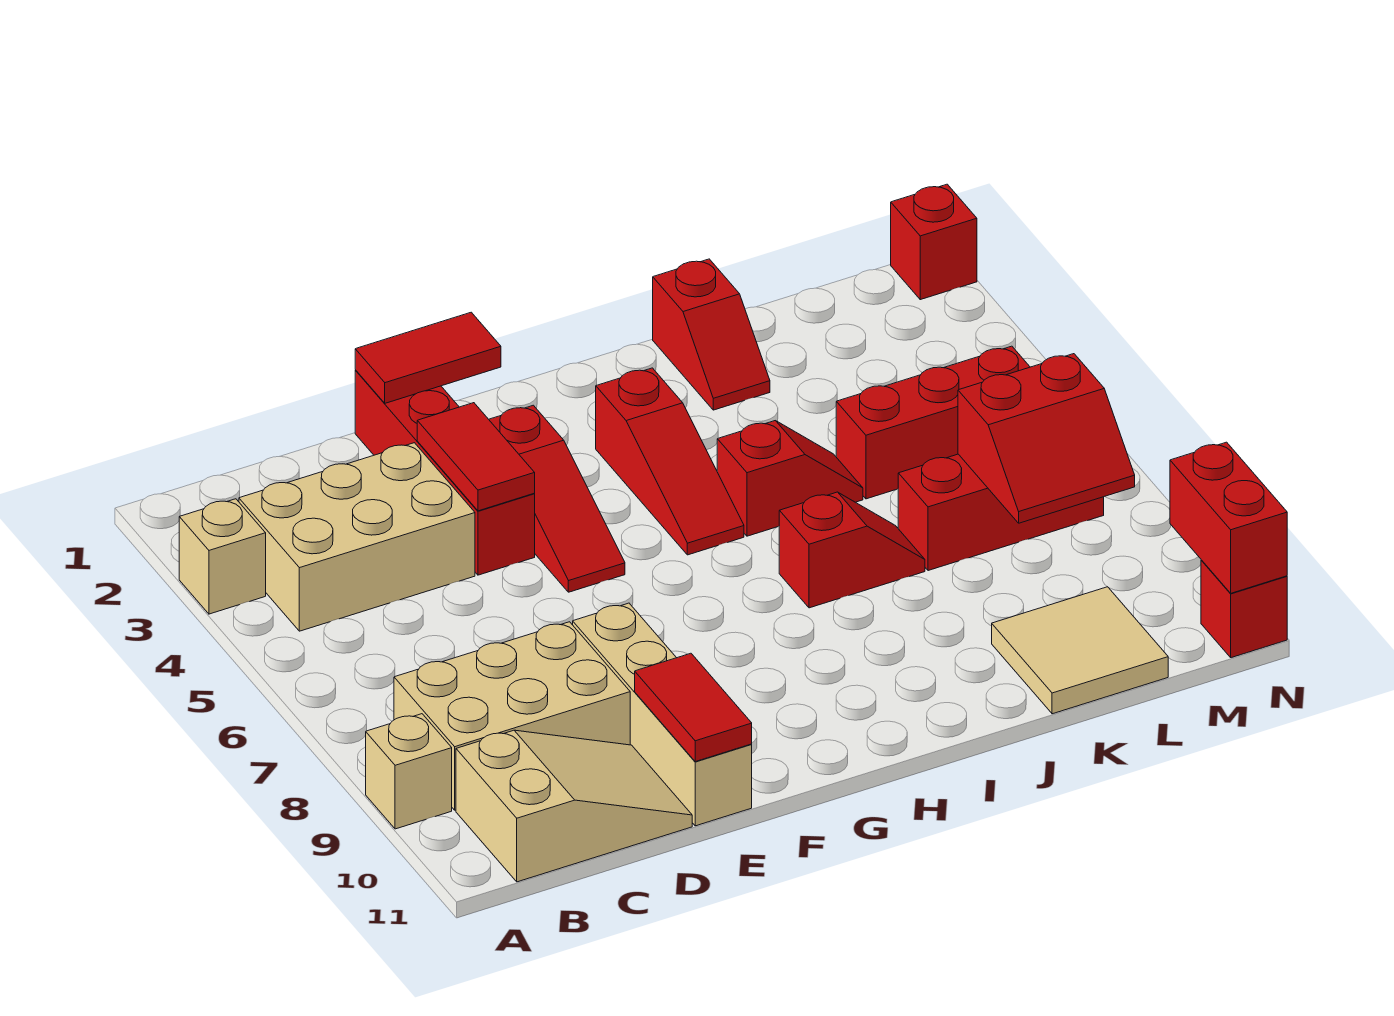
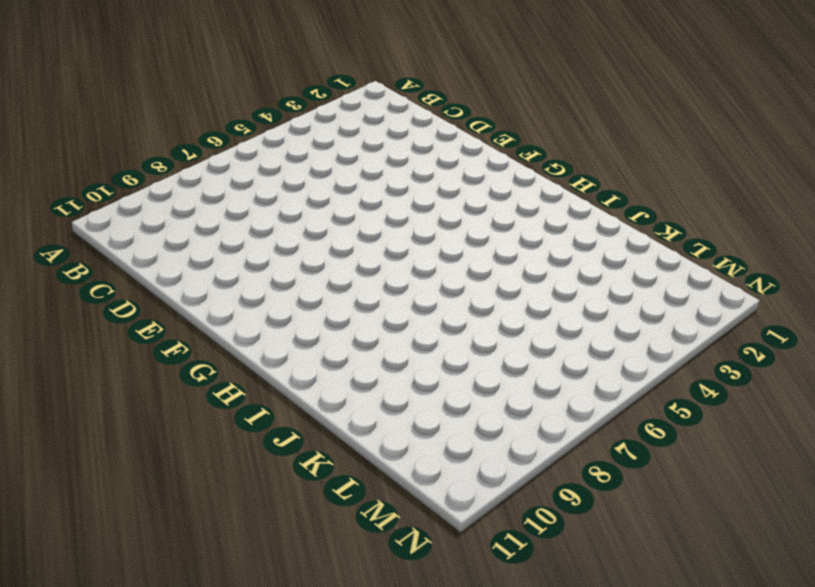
none -> tan brick A3 level 1
none -> tan brick A9 level 1
none -> tan brick B3:D4 level 1

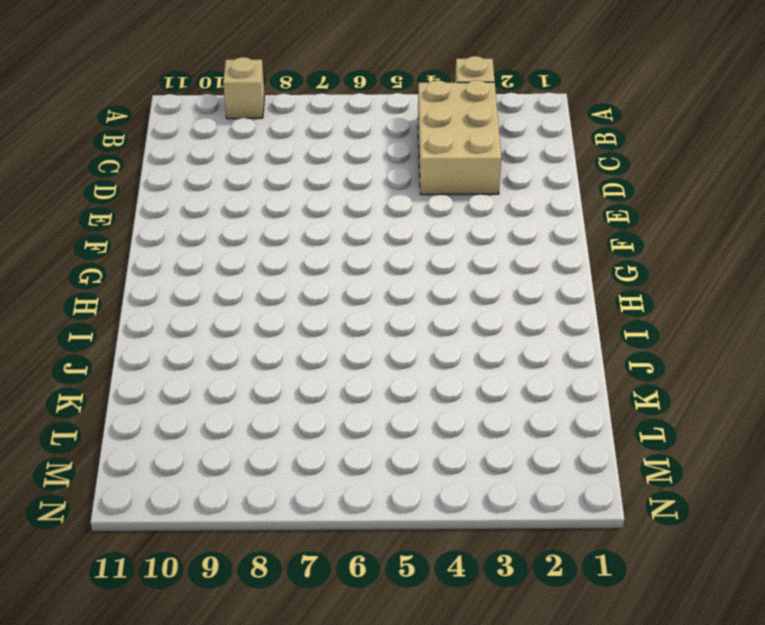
none -> tan brick B8:D9 level 1
none -> tan slope B10:D11 level 1 top B
none -> red brick E1:E4 level 1

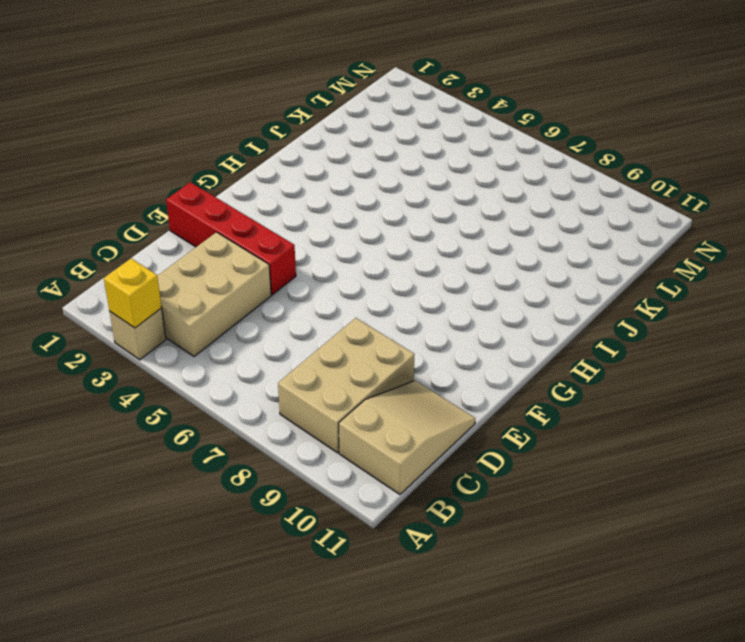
yellow brick A3 level 2 -> none
none -> tan brick A9 level 1
none -> tan brick E8:E11 level 1
none -> red slope F3:F5 level 1 top 3

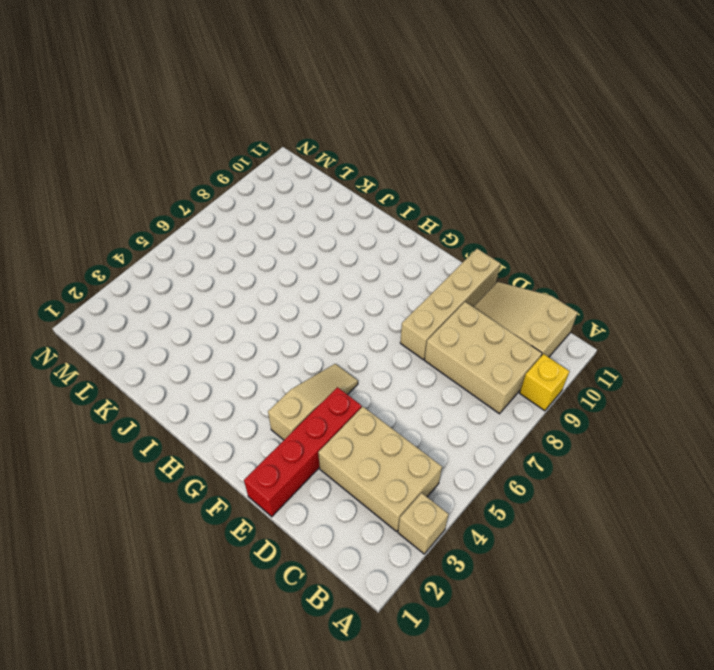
yellow brick A9 level 1 -> tan brick A9 level 1
tan slope F3:F5 level 1 top 3 -> red slope F3:F5 level 1 top 3
none -> red slope H3:H5 level 1 top 3
none -> red slope I5:J5 level 1 top I
none -> red slope I7:J7 level 1 top I

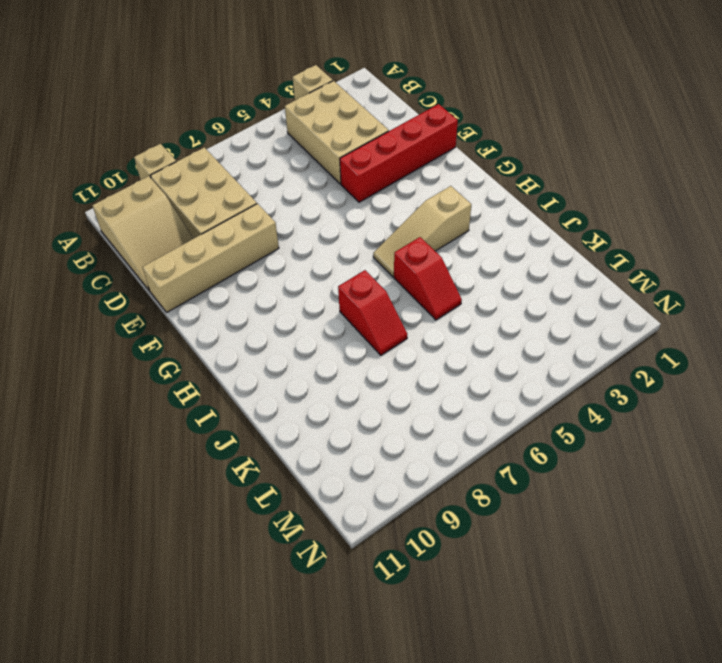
tan slope H3:H5 level 1 top 3 -> red slope H3:H5 level 1 top 3
none -> red slope F3:F5 level 1 top 3
none -> red slope J1:J2 level 1 top 1
none -> red brick K5:M5 level 1

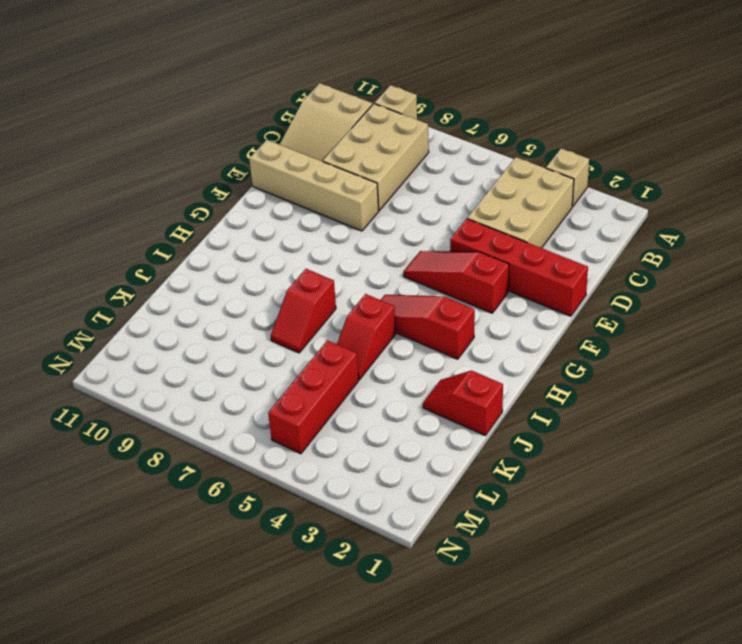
none -> red brick K7:M7 level 1
none -> tan tile K10:L11 level 1
none -> red brick N1 level 1

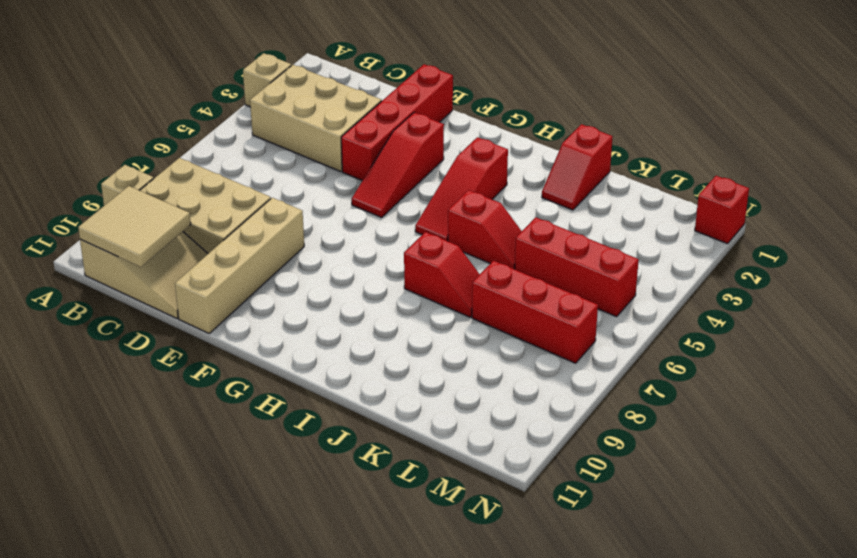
tan tile B10:C11 level 2 -> tan tile K10:L11 level 1
none -> red brick N11 level 1
none -> red tile E1:F1 level 2
none -> red tile E3:E4 level 2

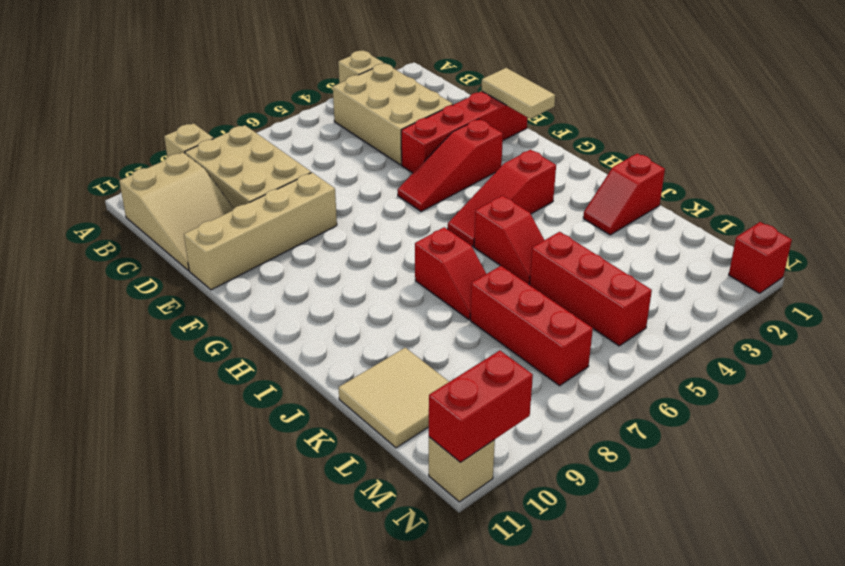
tan tile E1:F1 level 2 -> red tile E1:F1 level 2
tan brick N11 level 1 -> red brick N11 level 1
none -> red tile E3:E4 level 2
none -> red tile E10:E11 level 2
none -> red slope L7:M8 level 2 top 7

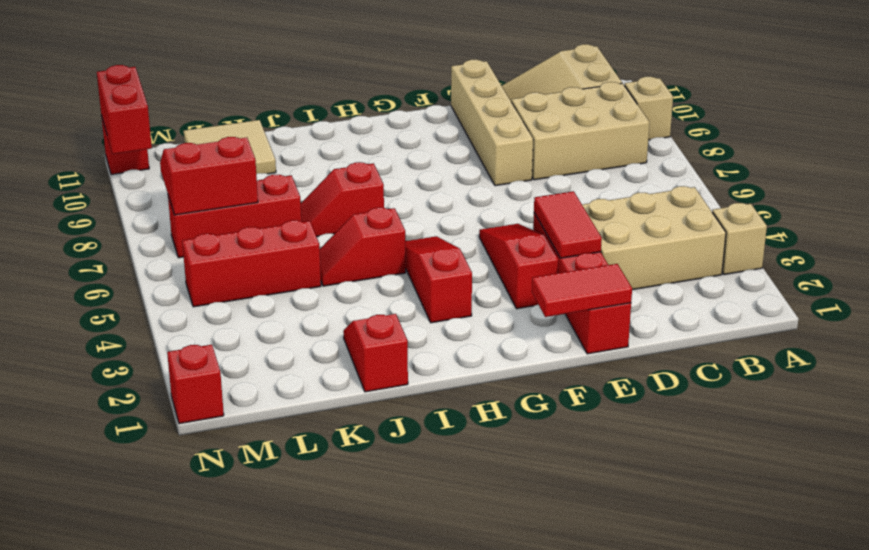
none -> red tile E10:E11 level 2

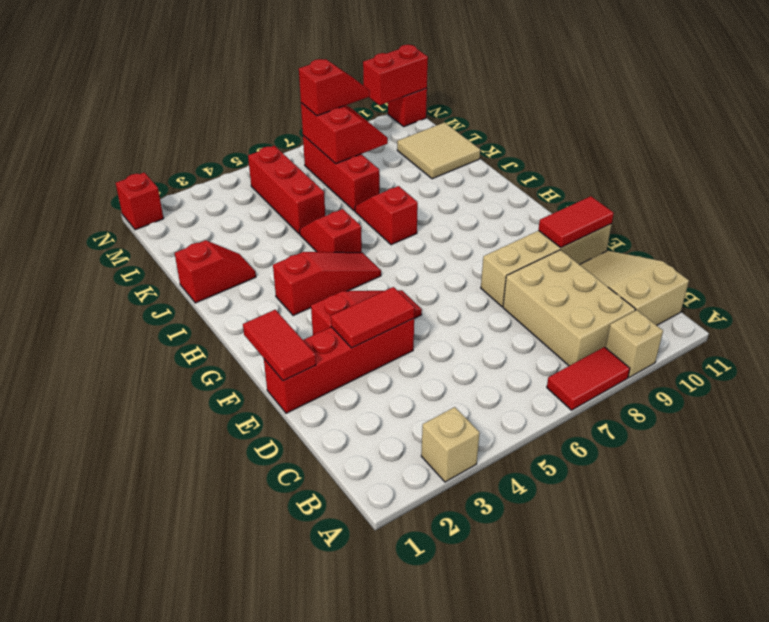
red tile A7:A8 level 1 -> none
red slope M7:M8 level 3 top 7 -> none
none -> tan brick B3:D4 level 1

